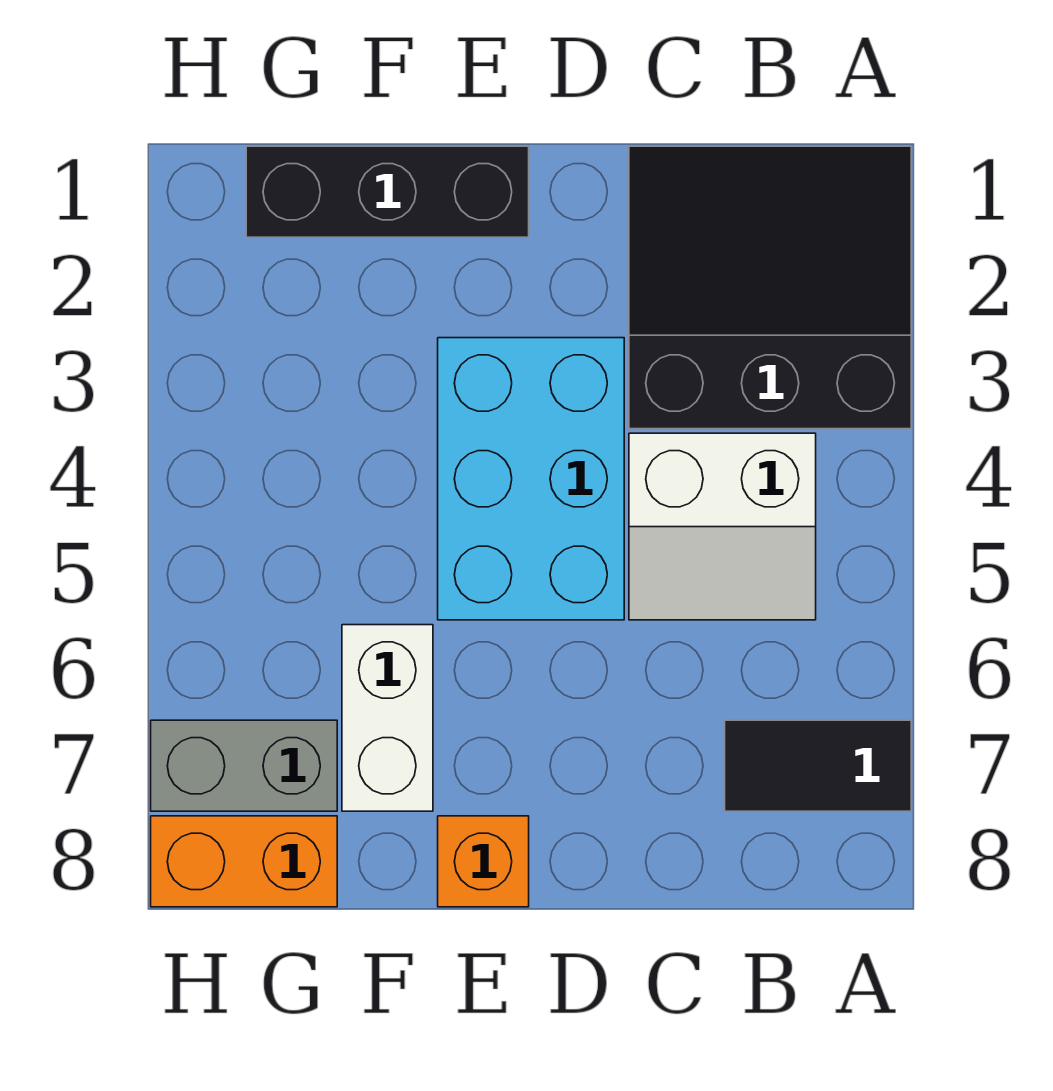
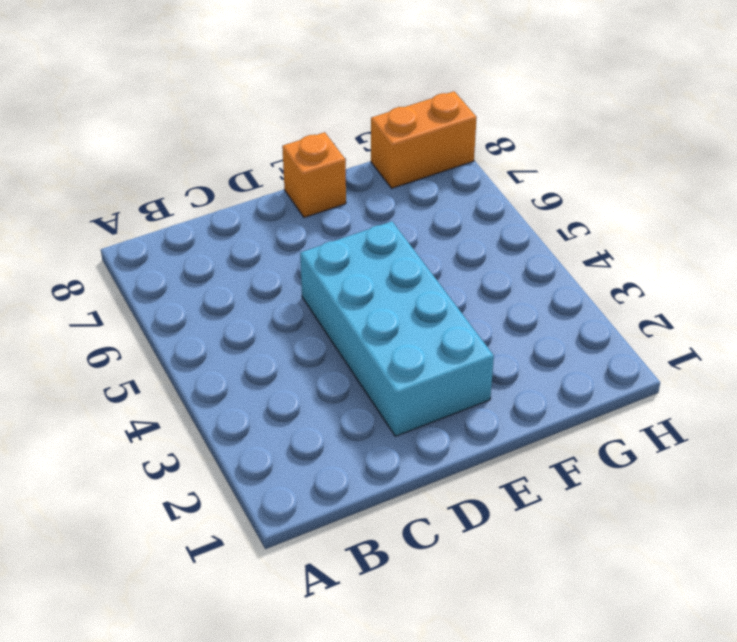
cyan brick D2:E5 level 1 -> cyan brick D3:E5 level 1
none -> black slope A1:C3 level 1 top 3
none -> black tile A7:B7 level 1

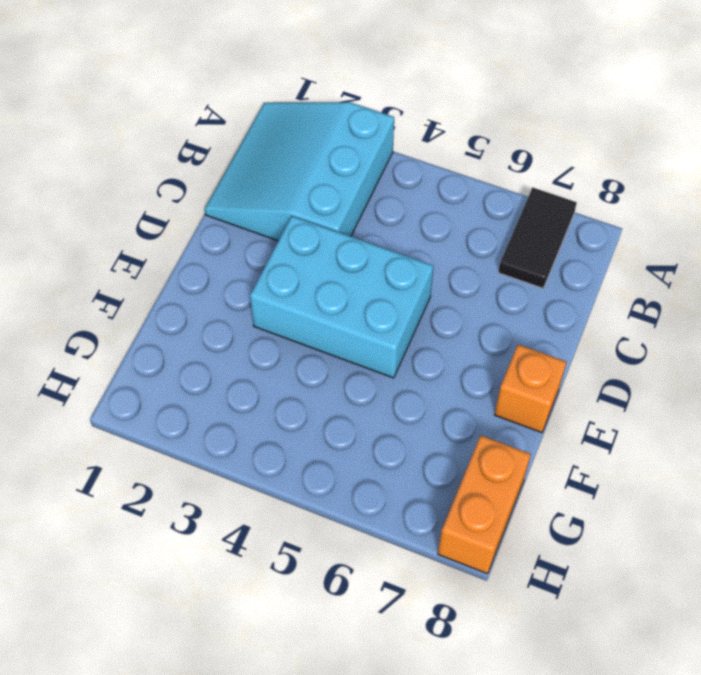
cyan slope A1:C3 level 1 top 3 -> black slope A1:C3 level 1 top 3
none -> white slope B4:C5 level 1 top 4
none -> black brick E1:G1 level 1

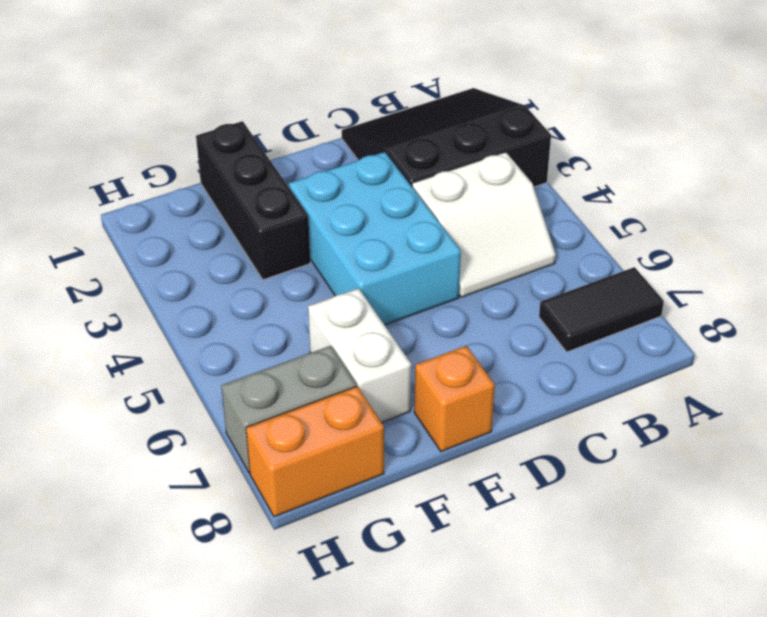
black brick F1:F3 level 1 -> black brick E1:G1 level 1

